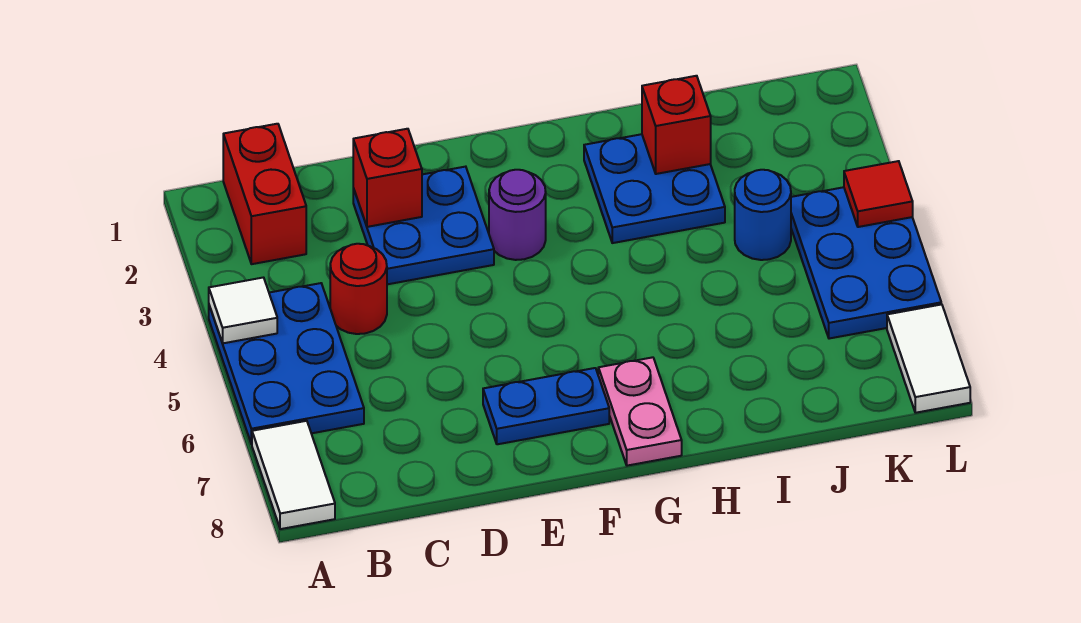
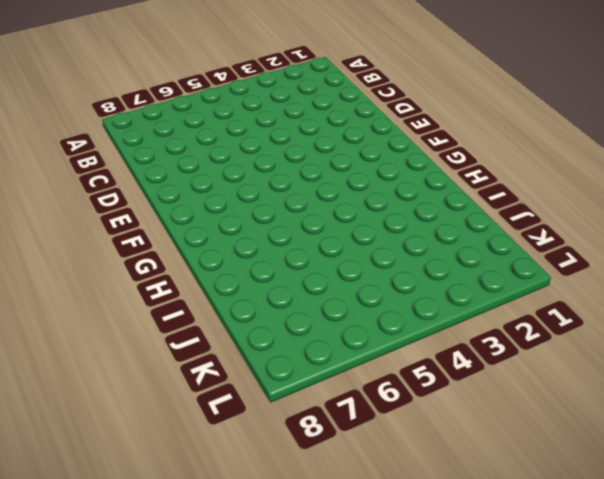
none -> blue plate A4:B6 level 1
none -> white tile A7:A8 level 1
none -> red brick B1:B2 level 1

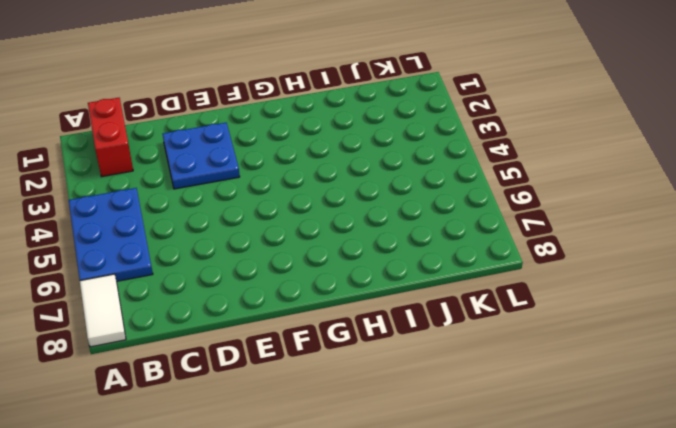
none -> red round brick C4 level 1
none -> blue plate E7:F7 level 1
none -> purple round brick F3 level 1

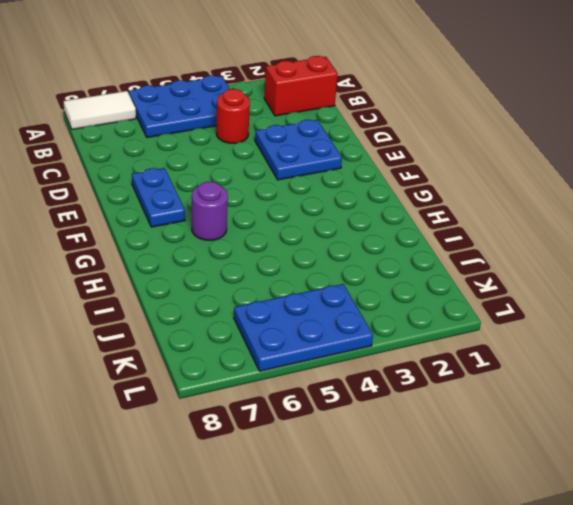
purple round brick G6 level 1 -> purple round brick F3 level 1
none -> pink plate G7:G8 level 1
none -> blue plate H2:I3 level 1
none -> blue round brick J4 level 1

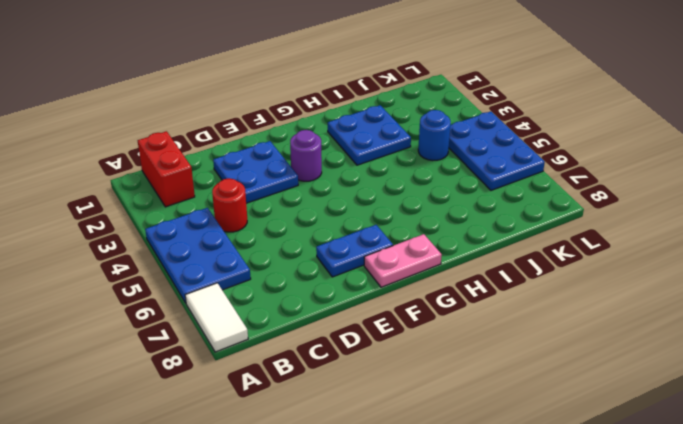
pink plate F8:G8 level 1 -> pink plate G7:G8 level 1
none -> white tile L7:L8 level 1
none -> white tile A4 level 2
none -> red brick D2 level 2

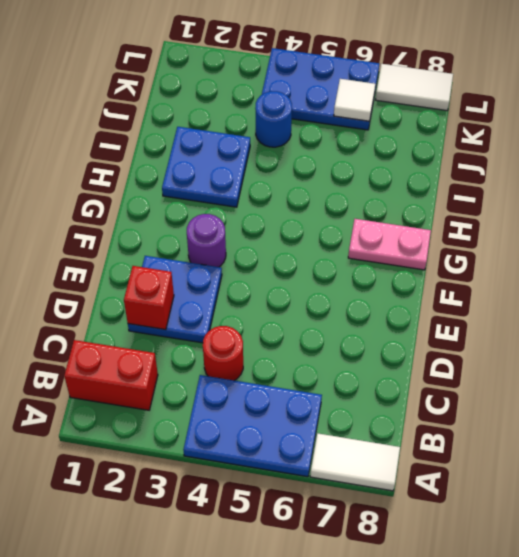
white tile K6 level 2 -> white tile A4 level 2
none -> blue plate E7:F7 level 1
none -> red brick I2 level 2
none -> red tile L4 level 2

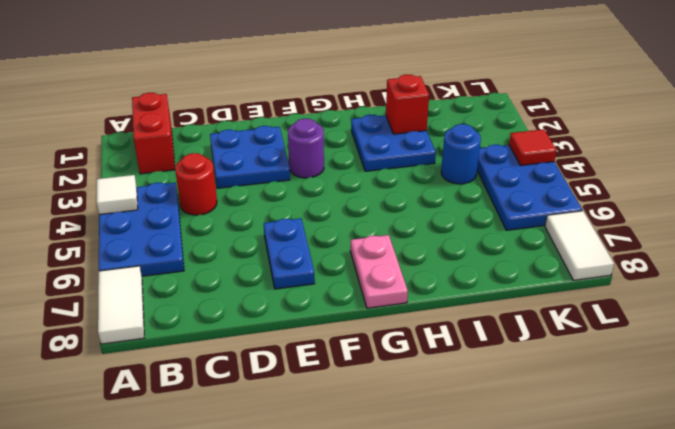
blue plate E6:E7 level 1 -> blue plate E7:F7 level 1
none -> red brick D2 level 2

